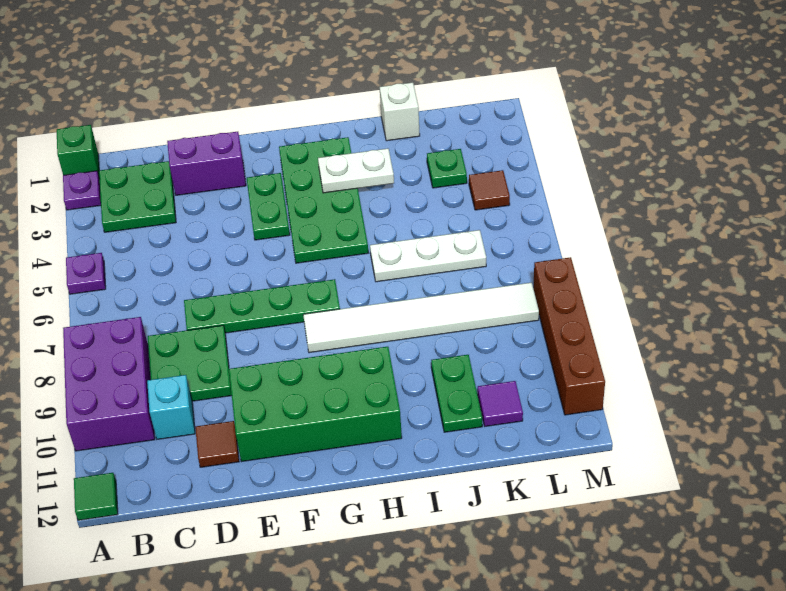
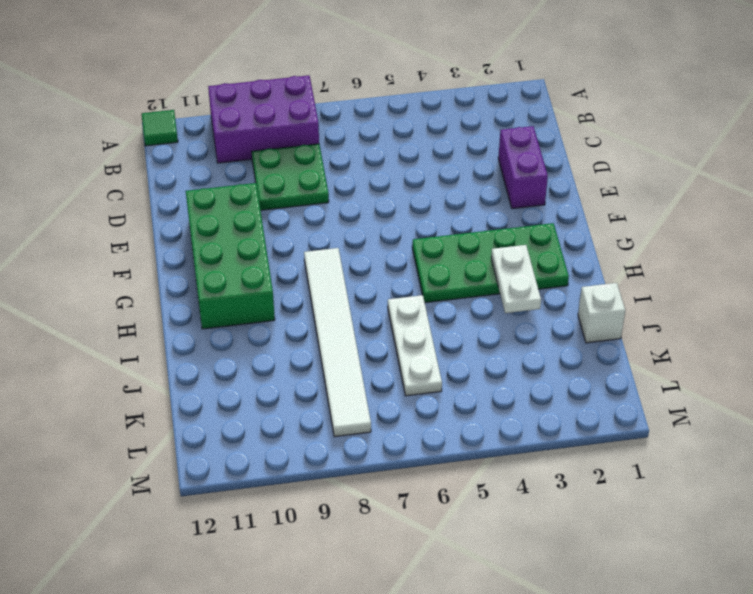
none -> green brick A1 level 1
none -> purple plate A2 level 1
none -> purple plate A5 level 1

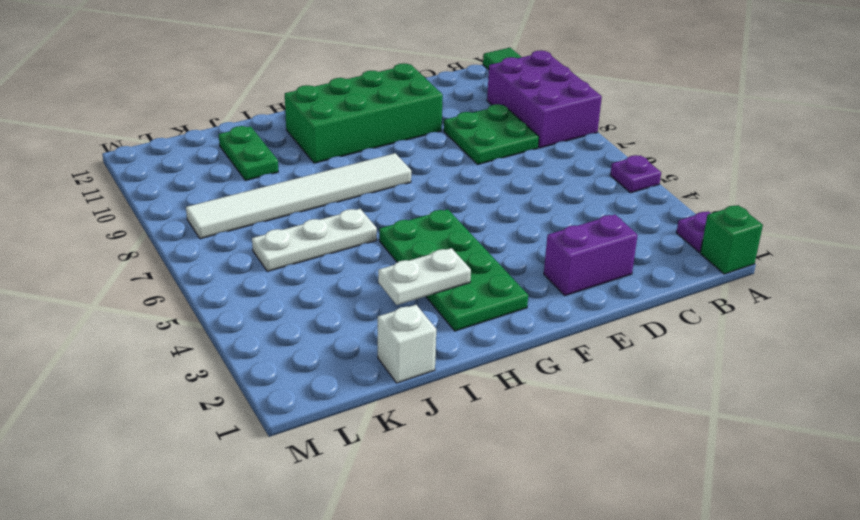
none -> green plate B2:C3 level 1
none -> cyan brick C10 level 1
none -> green plate D7:G7 level 1

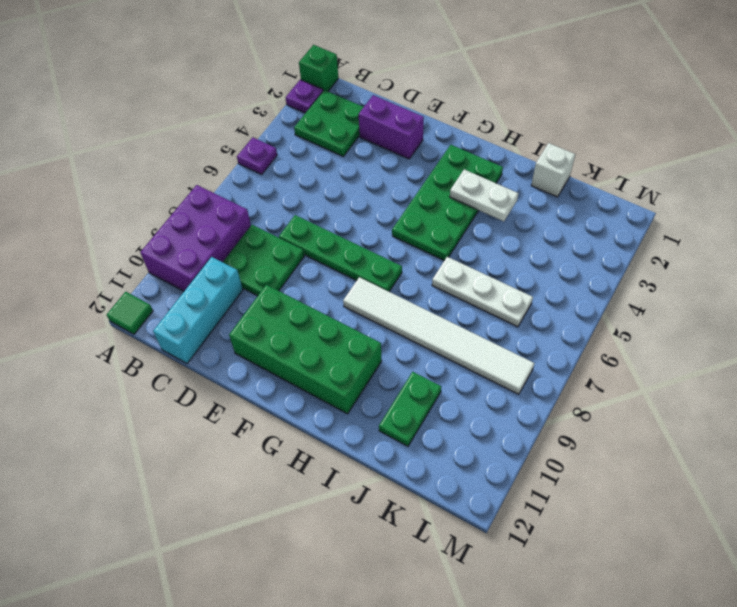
cyan brick C10:C12 level 1 -> cyan brick C10 level 1
none -> brown tile D11 level 1
none -> green plate F3:F4 level 1
none -> green plate K3 level 1

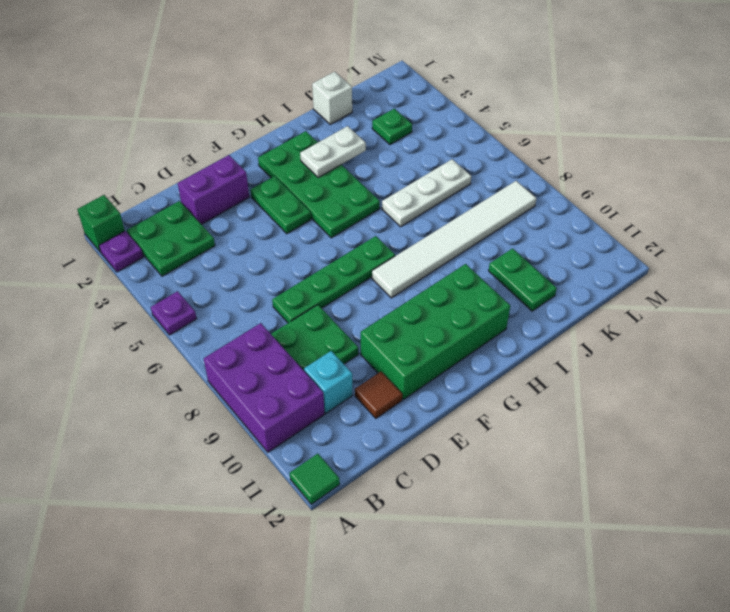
none -> purple tile K11 level 1
none -> brown tile L4 level 1
none -> brown brick M8:M11 level 1

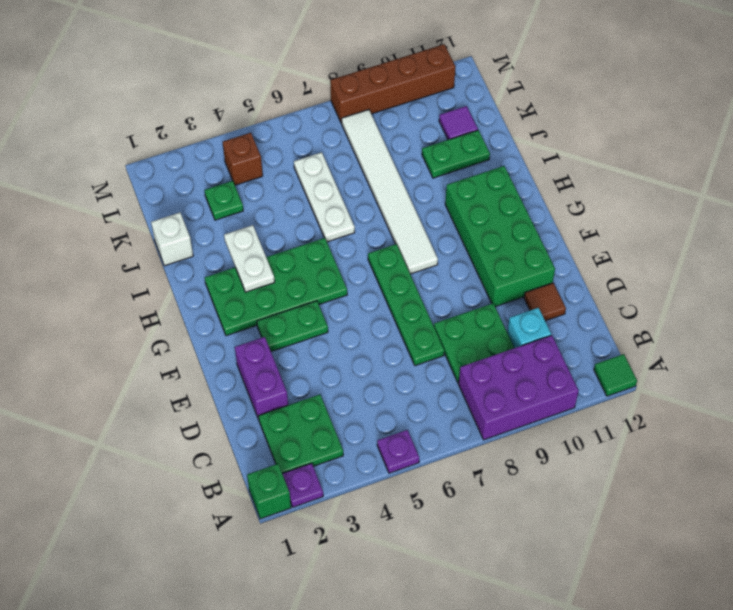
brown brick L4 level 1 -> brown tile L4 level 1

